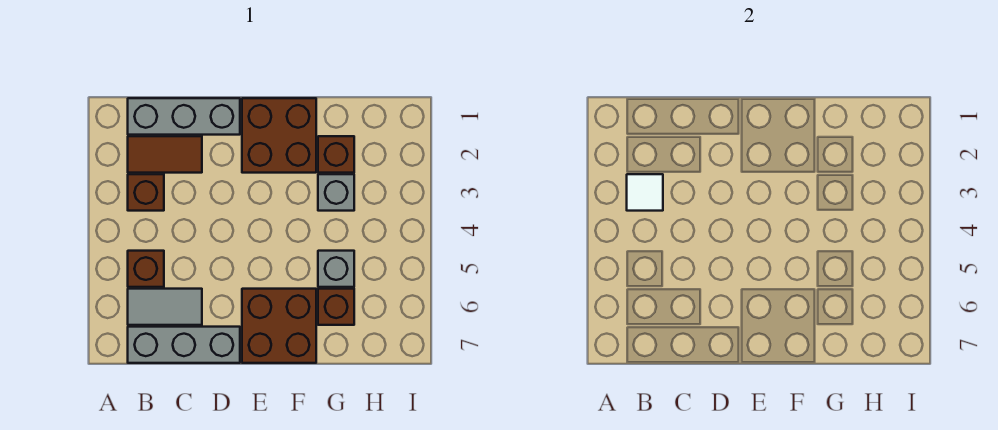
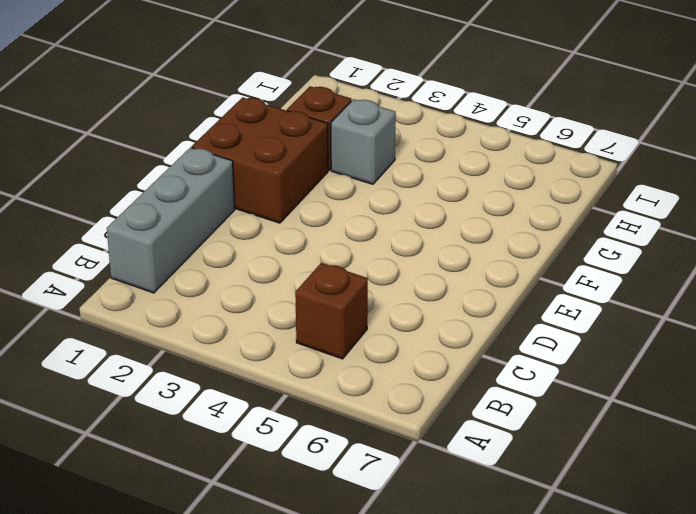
none -> brown tile B2:C2 level 1
none -> brown brick B3 level 1
none -> grey tile B6:C6 level 1

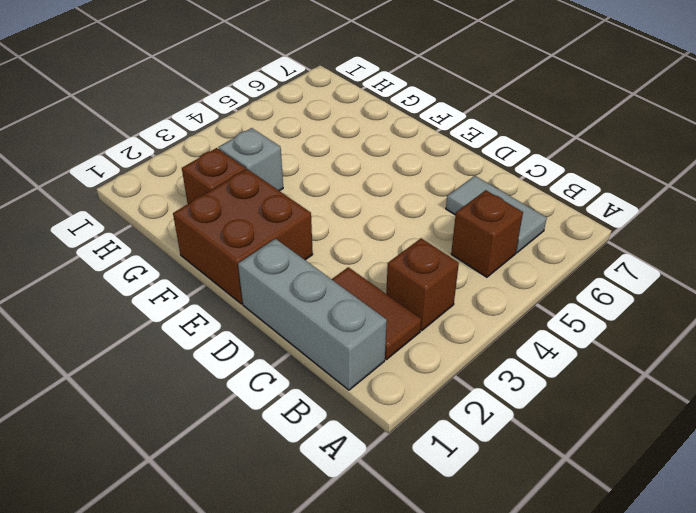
none -> grey brick B7:D7 level 1
none -> brown brick E6:F7 level 1
none -> grey brick G5 level 1

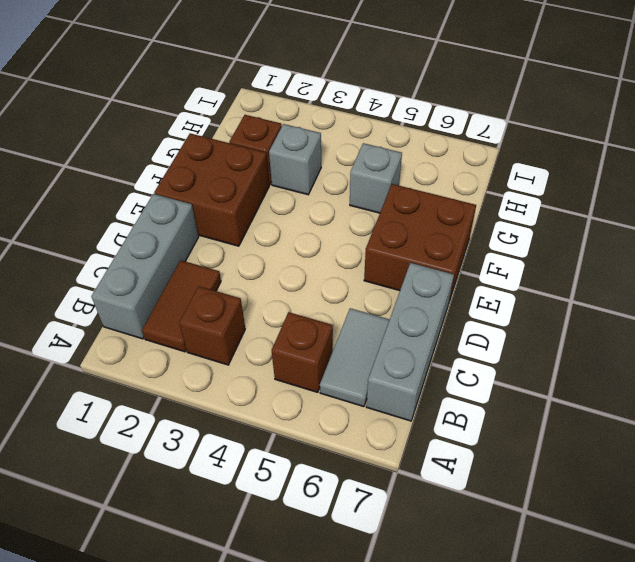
none -> brown brick G6 level 1
none -> white tile B3 level 2

